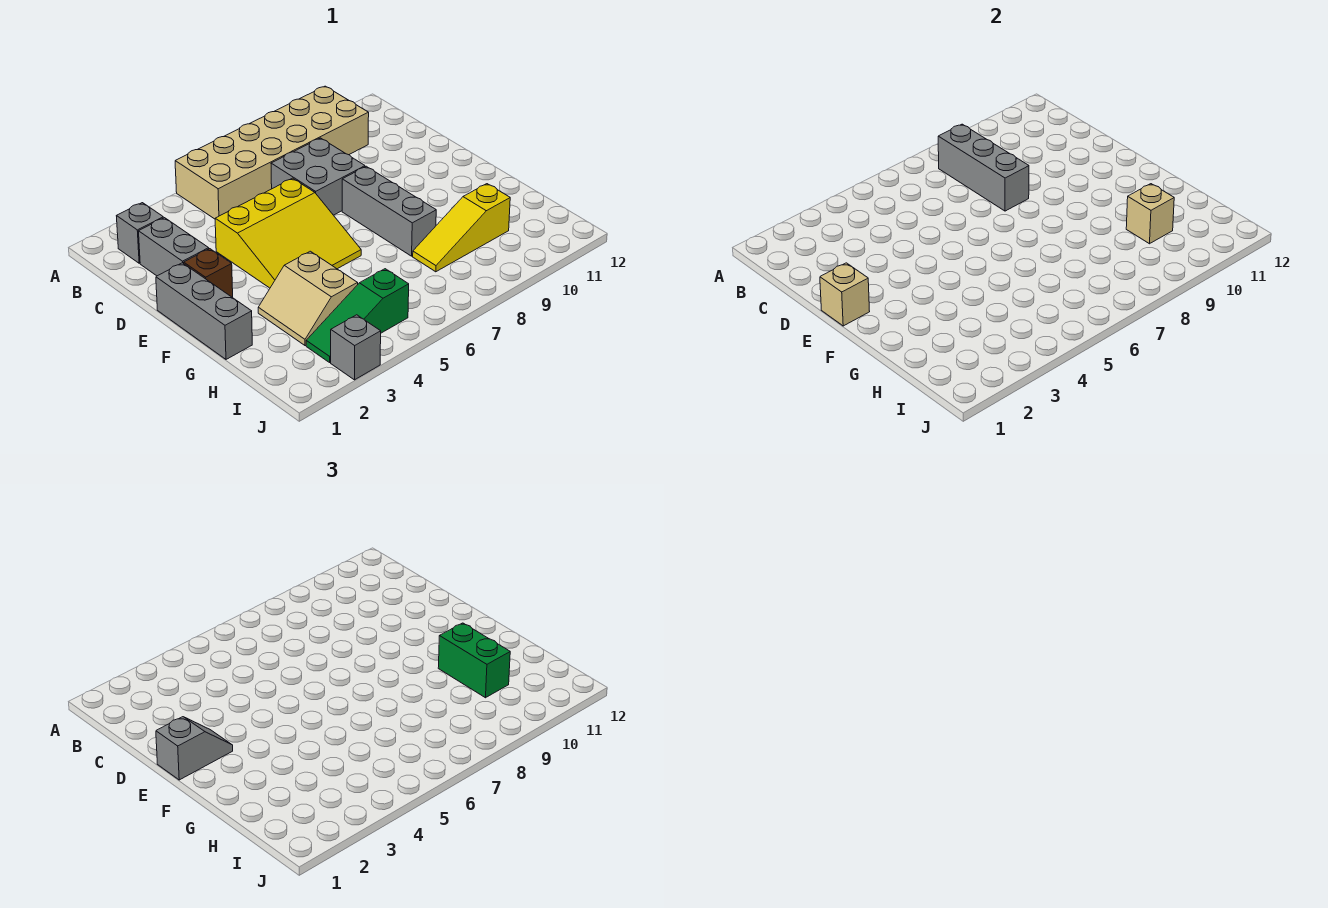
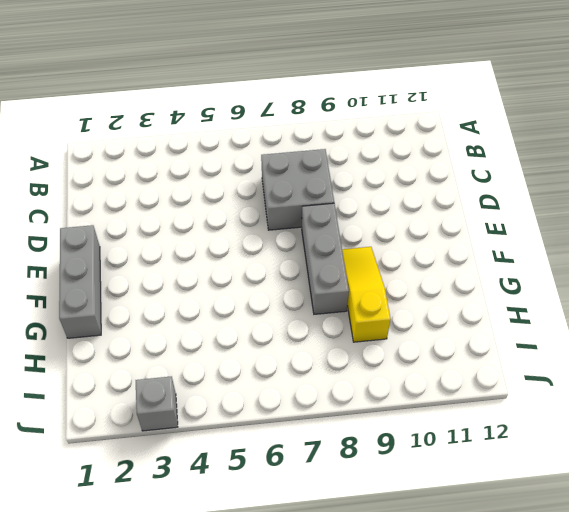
yellow slope F9:H9 level 1 top H -> yellow slope H8:H10 level 1 top 10
none -> tan brick A5:B10 level 1
none -> grey brick B2 level 1
none -> grey brick C2:D2 level 1

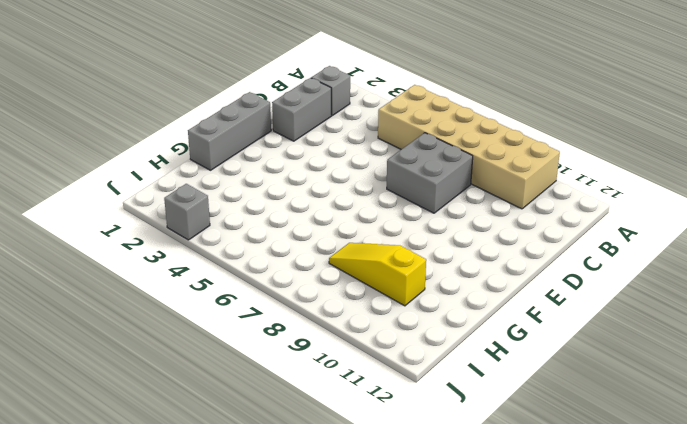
none -> yellow slope D4:F6 level 1 top D
none -> brown brick E2 level 1
none -> grey brick E8:G8 level 1

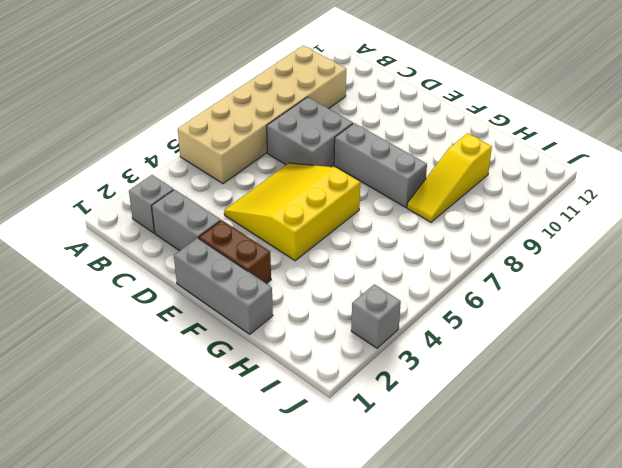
yellow slope D4:F6 level 1 top F -> yellow slope D4:F6 level 1 top D
brown brick E2:F2 level 1 -> brown brick E2 level 1
none -> tan slope G3:H4 level 1 top 4
none -> green slope I3:I5 level 1 top 5
none -> grey brick B8:D8 level 2

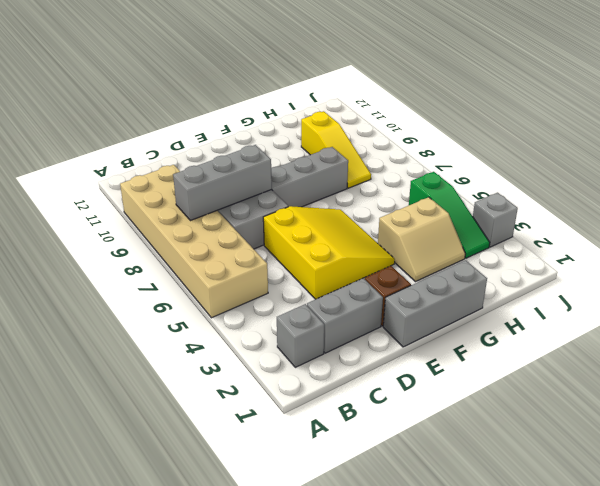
none -> tan brick E1 level 2
none -> tan brick H10 level 2
none -> grey slope E1:E2 level 3 top 1

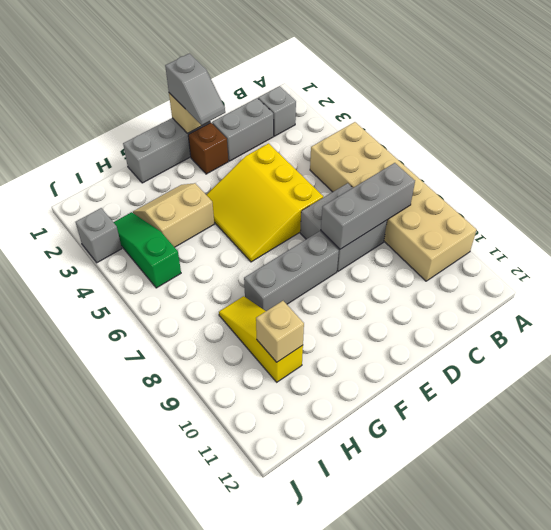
none -> green brick G10:H10 level 3

